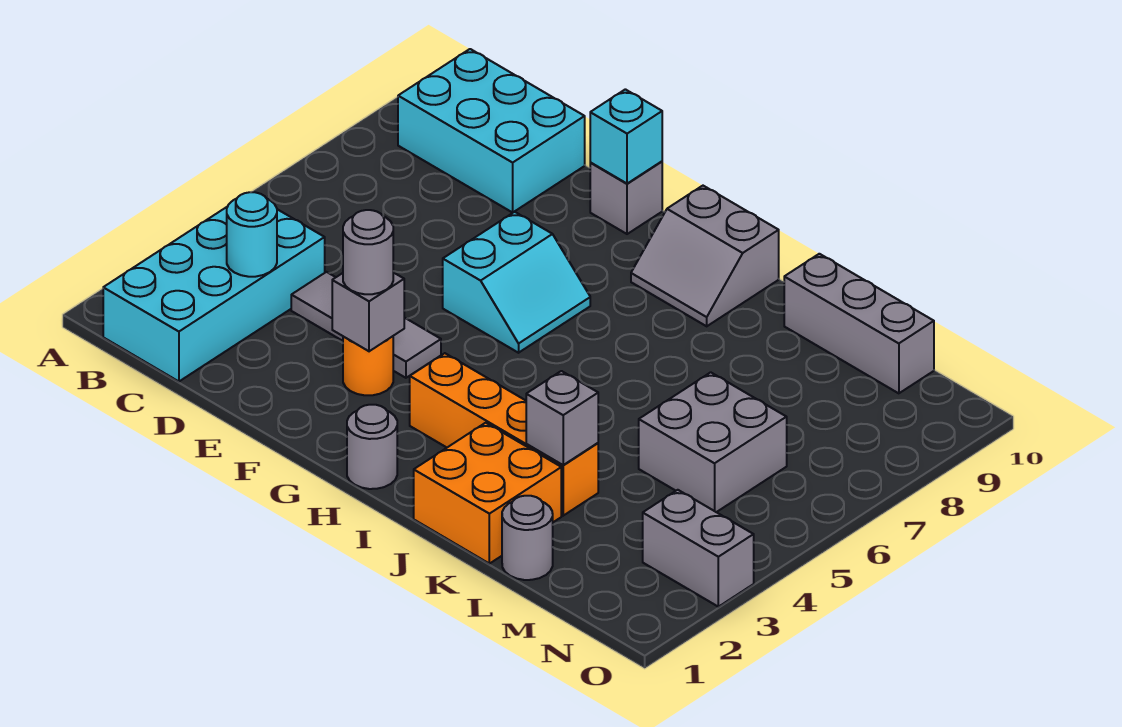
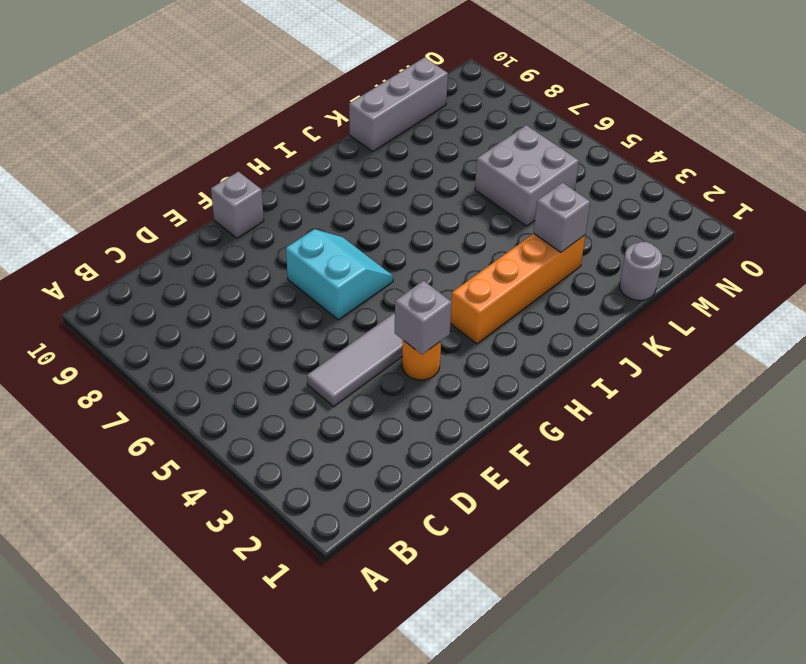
none -> cyan brick B1:C4 level 1
none -> cyan brick B9:D10 level 1
none -> grey round brick H1 level 1

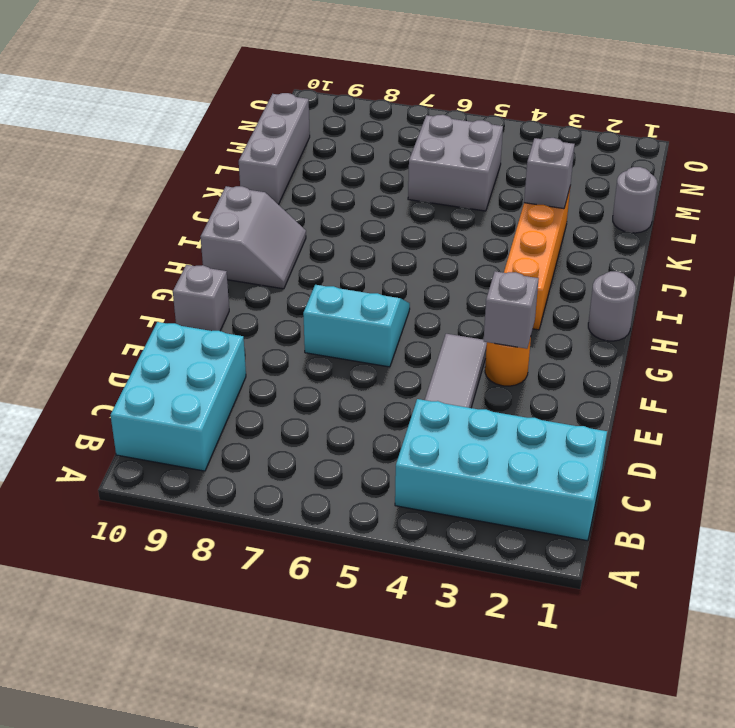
none -> orange brick J1:K2 level 1
none -> grey brick N3:O3 level 1
none -> cyan round brick C3 level 2

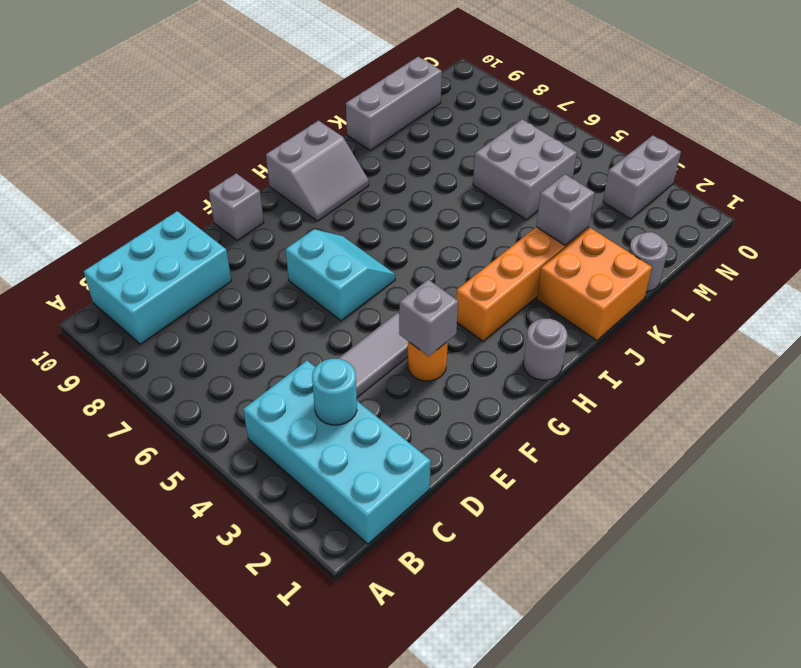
none -> cyan brick F10 level 2
none -> grey round brick F3 level 3

